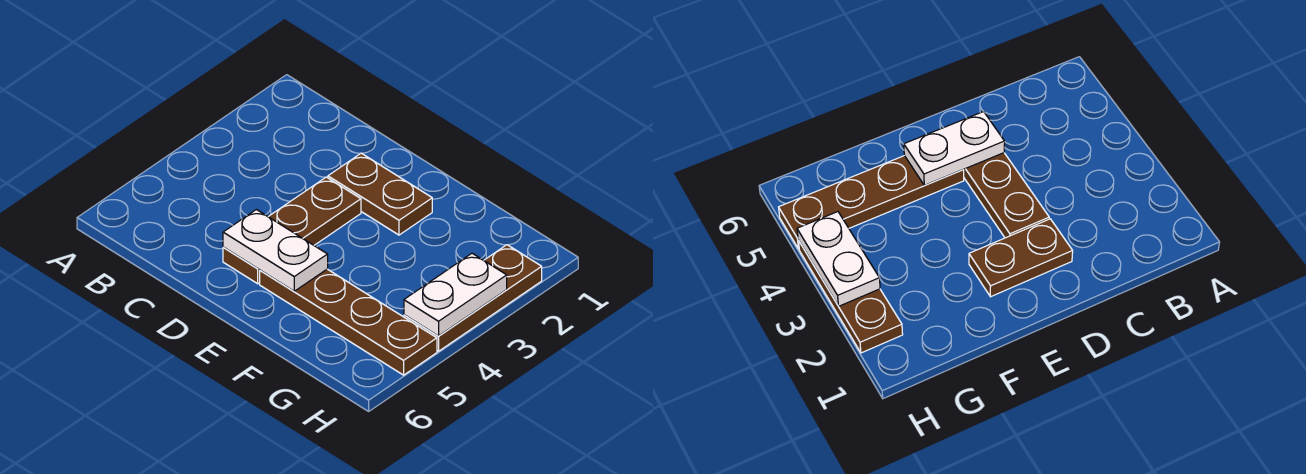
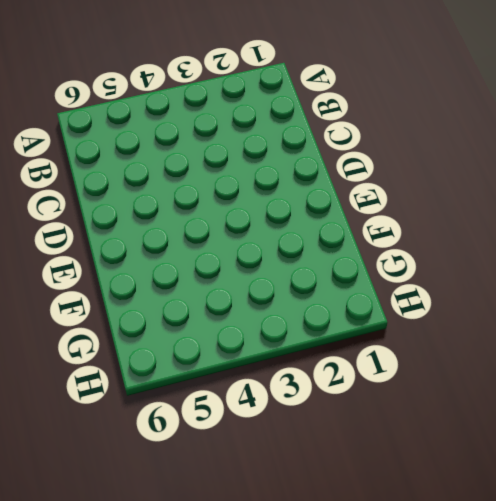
none -> brown plate D2:E2 level 1
none -> brown plate D3:D5 level 1

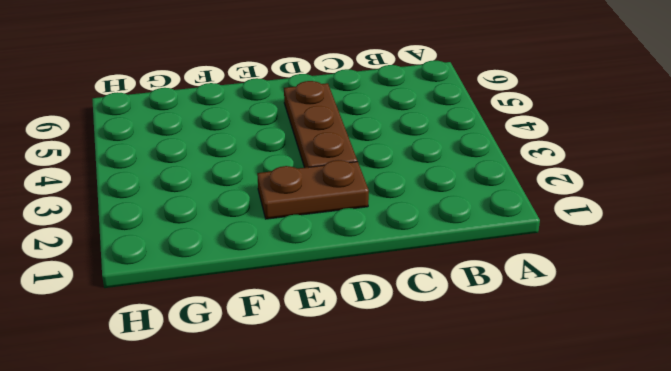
none -> brown plate E5:H5 level 1
none -> brown plate H2:H4 level 1

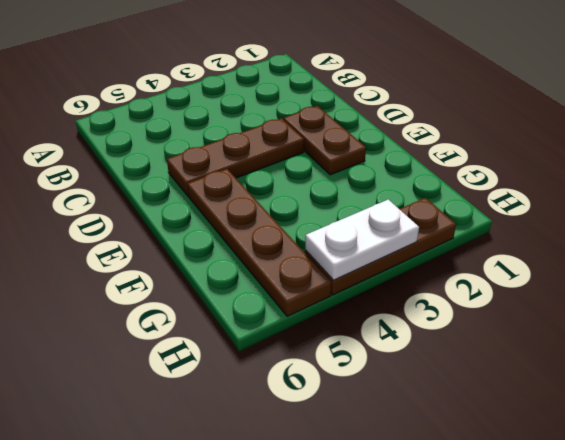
none -> white plate D5:E5 level 2

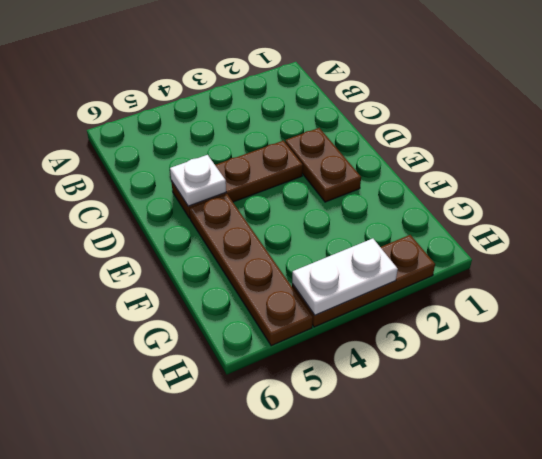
white plate D5 level 2 -> white plate D5:E5 level 2

